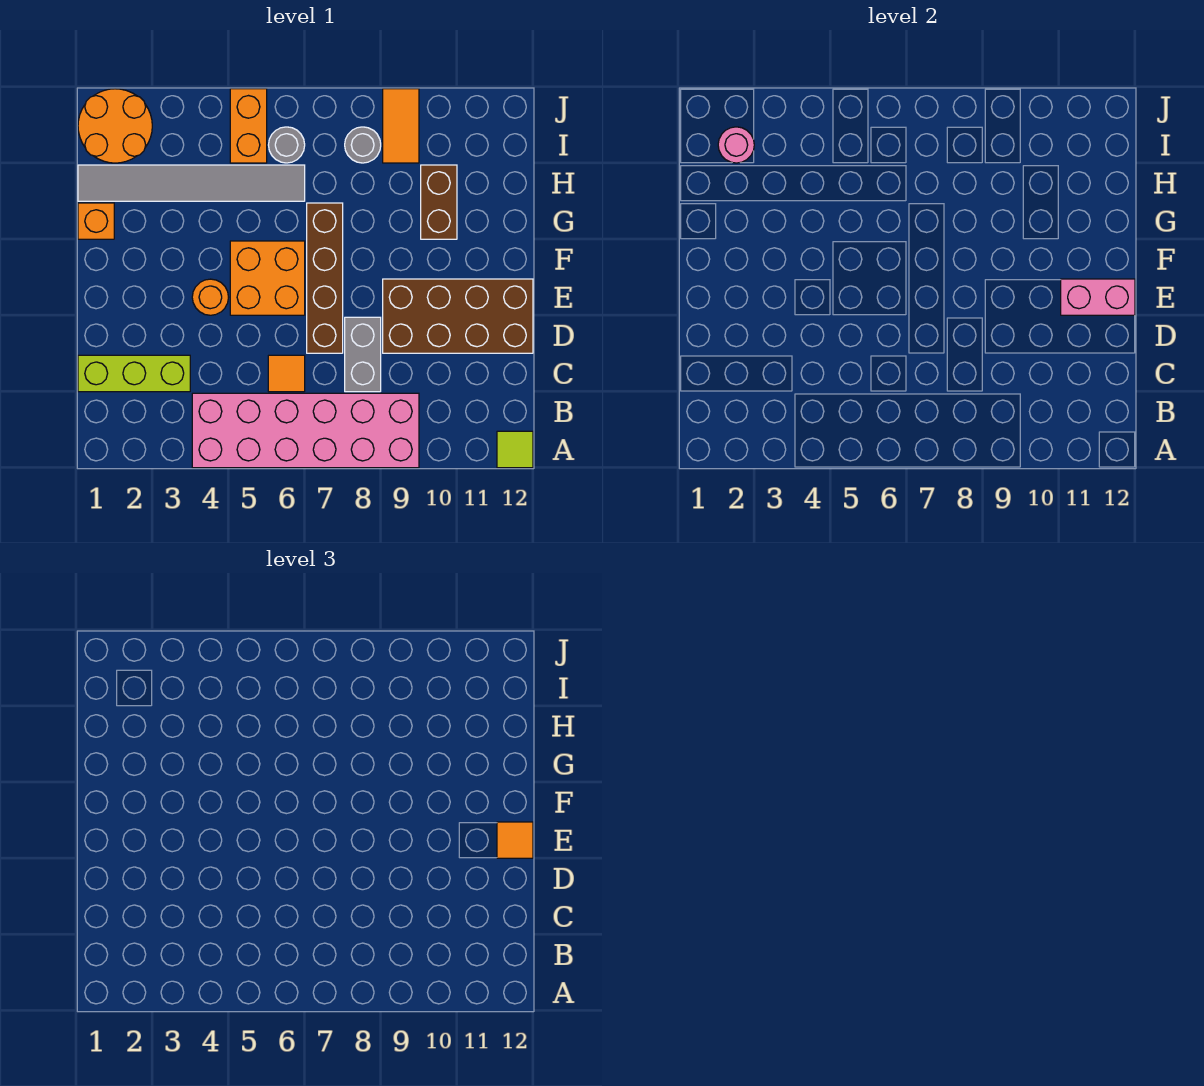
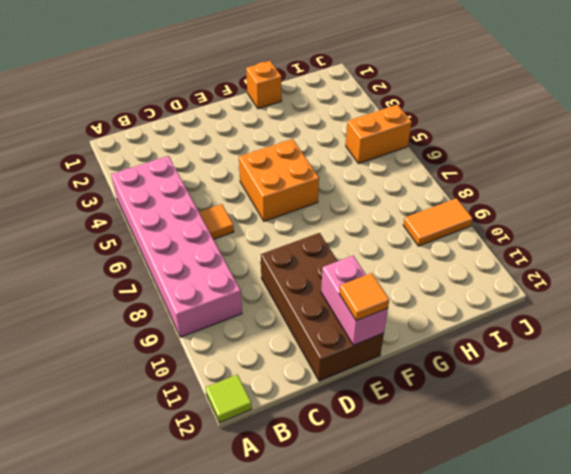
none -> lime brick C1:C3 level 1
none -> grey brick C8:D8 level 1
none -> brown brick D7:G7 level 1

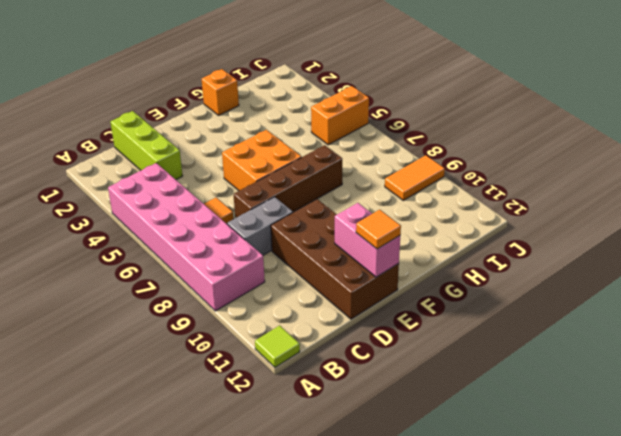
none -> orange round brick E4 level 1
none -> brown brick G10:H10 level 1
none -> grey tile H1:H6 level 1

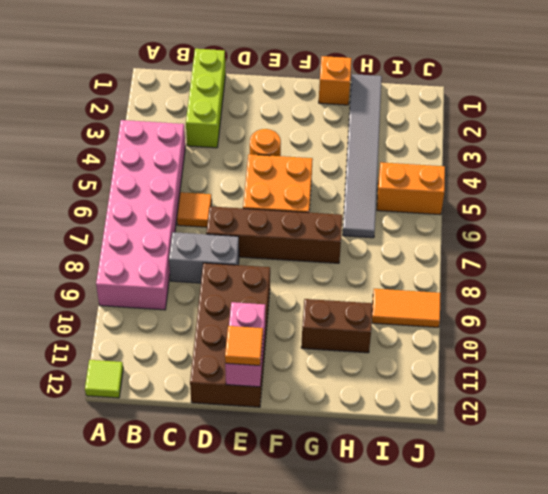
none -> orange round brick I1:J2 level 1
none -> grey round brick I6 level 1
none -> grey round brick I8 level 1

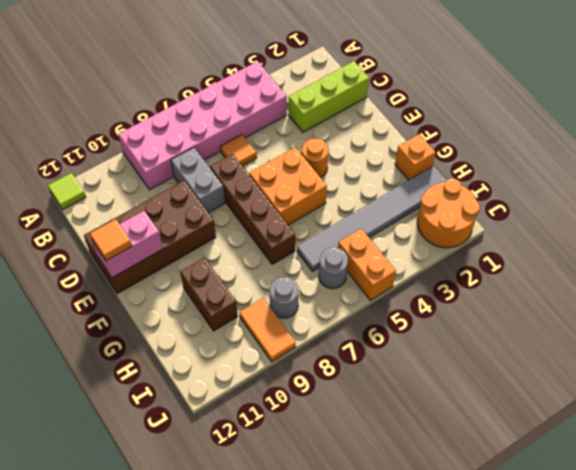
none -> pink round brick I2 level 2

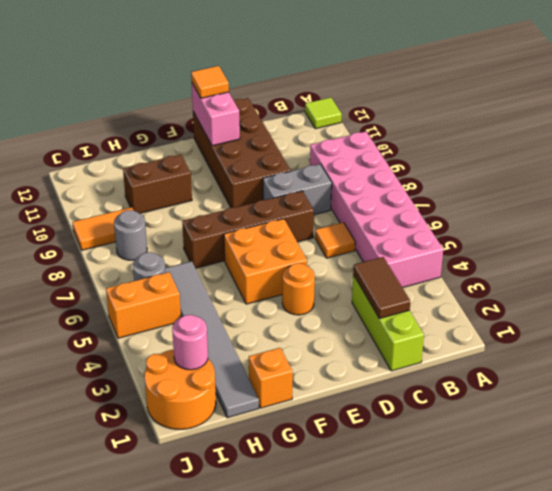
brown tile C2:C3 level 2 -> none

